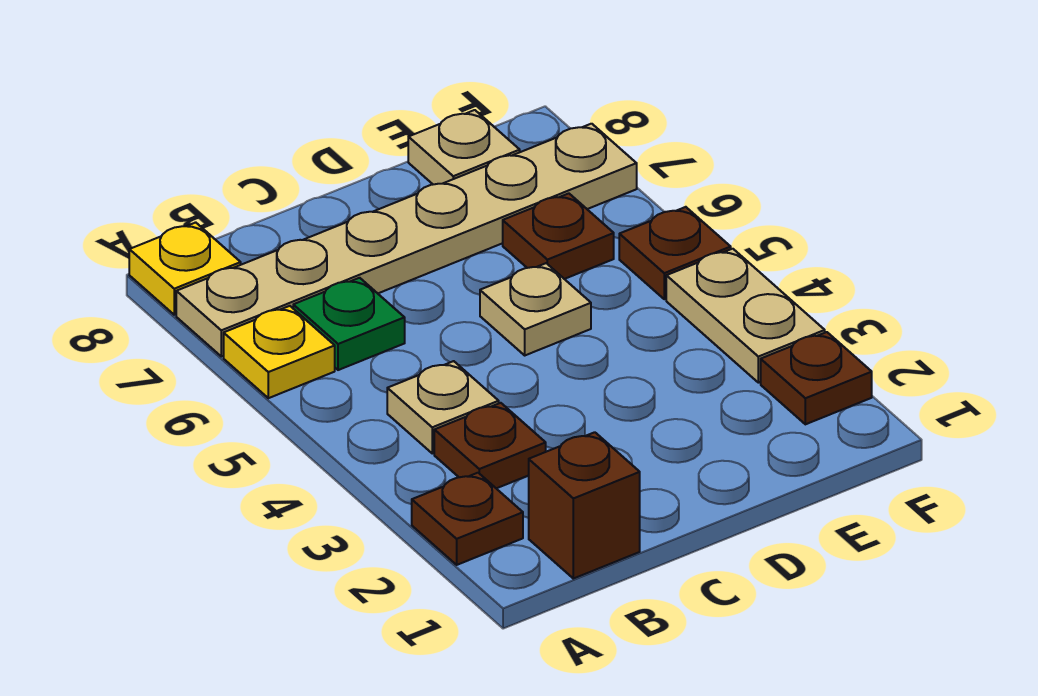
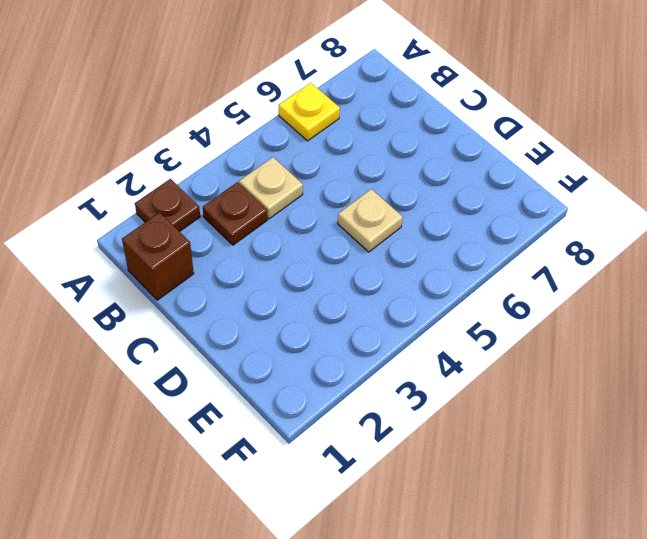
none -> tan plate A7:F7 level 1
none -> yellow plate A8 level 1
none -> green plate B6 level 1

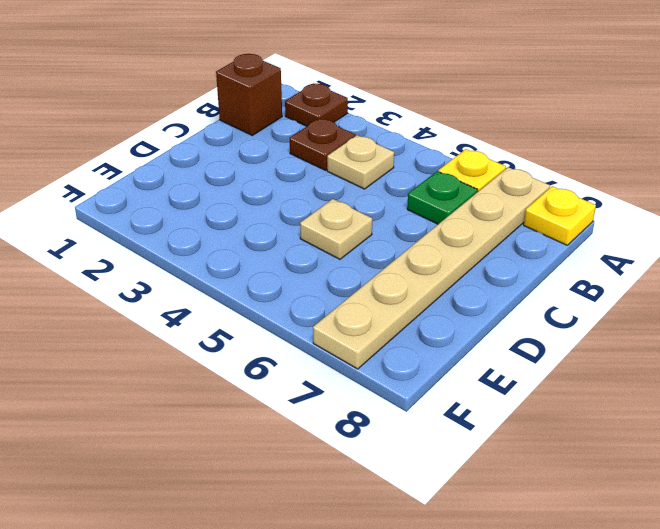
none -> brown plate E6 level 1
none -> tan plate E8 level 1
none -> brown plate F2 level 1

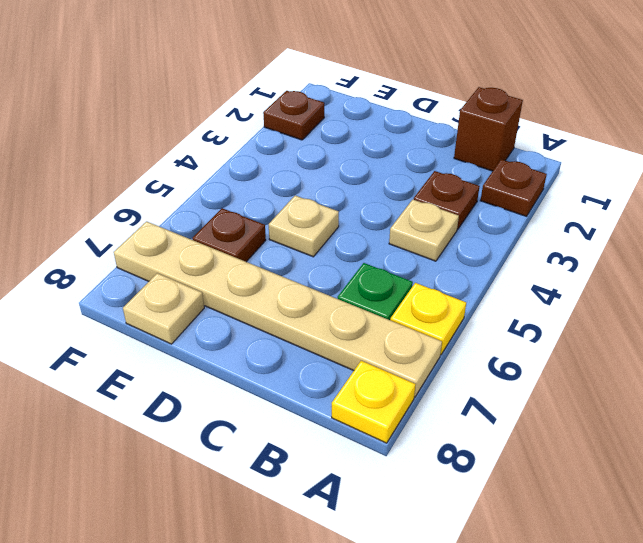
none -> tan plate F3:F4 level 1
none -> brown plate F5 level 1

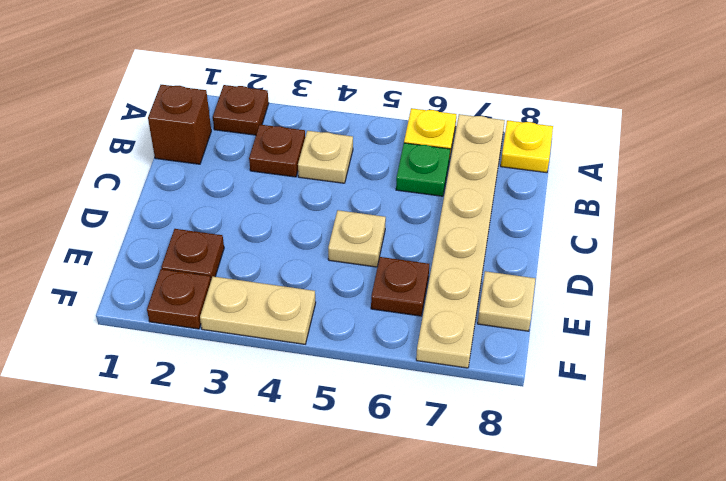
brown plate E2 level 1 -> brown plate F5 level 1

